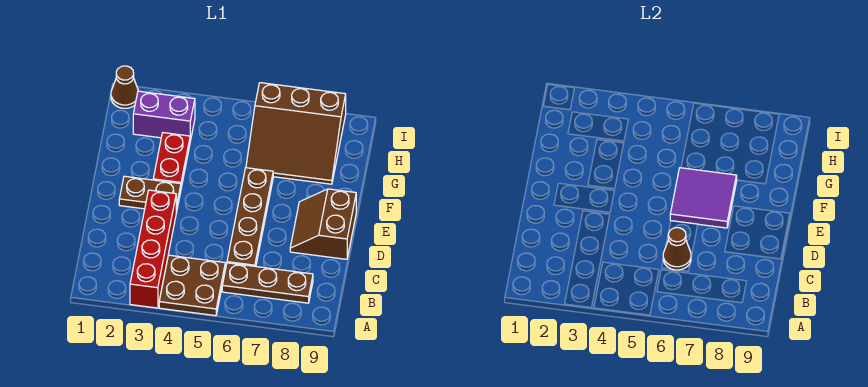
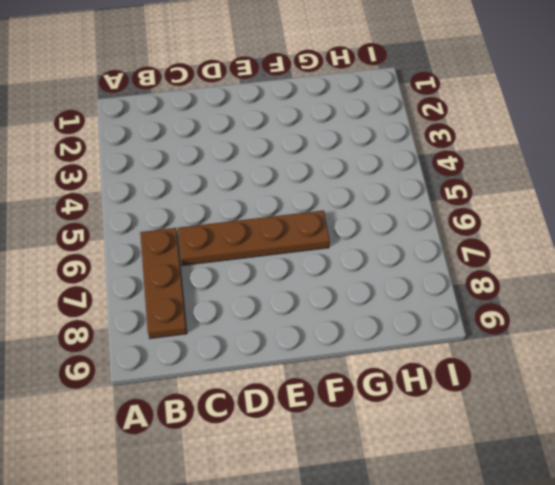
none -> red brick A3:D3 level 1
none -> brown plate A4:B5 level 1
none -> brown slope D8:E9 level 1 top 9

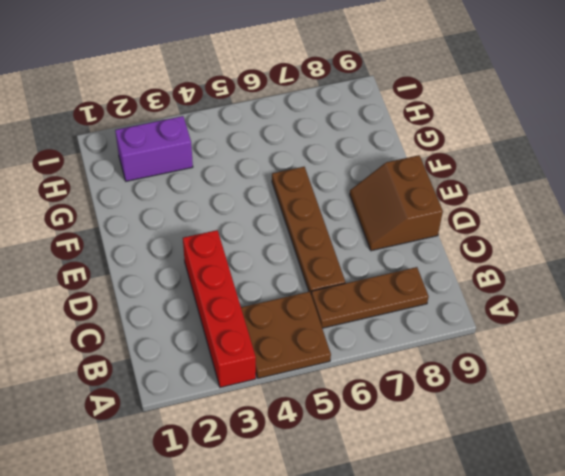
none -> brown plate E2:E3 level 1
none -> red plate F3:G3 level 1
none -> brown slope G6:I8 level 1 top I

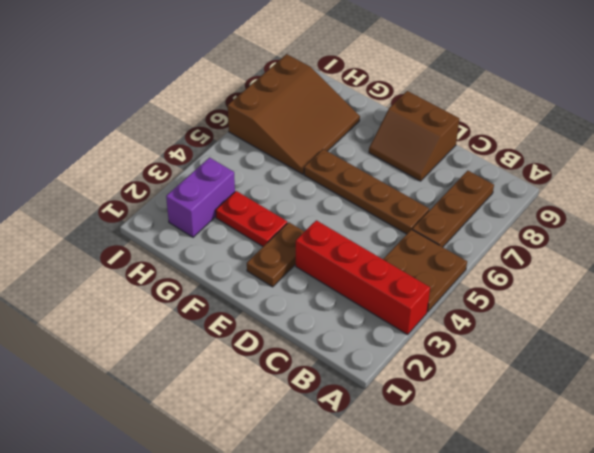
none -> brown cone I1 level 1
none -> brown cone C6 level 2
none -> purple tile E6:F7 level 2

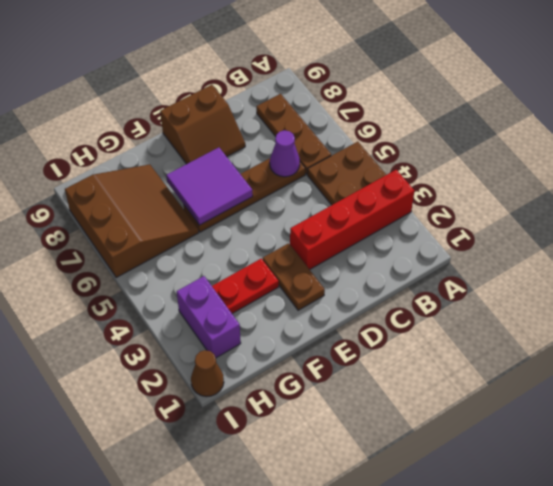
purple cone C6 level 2 -> brown cone C6 level 2

